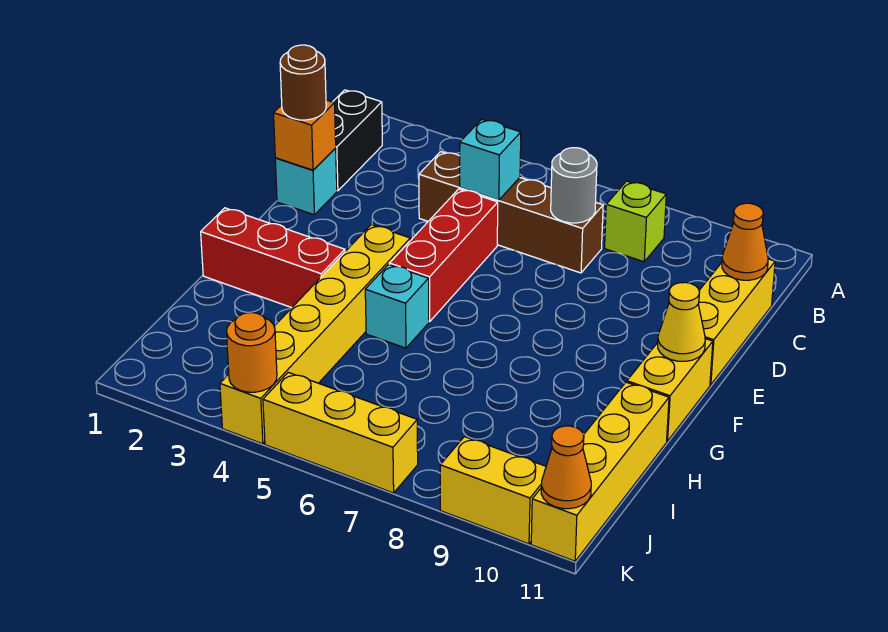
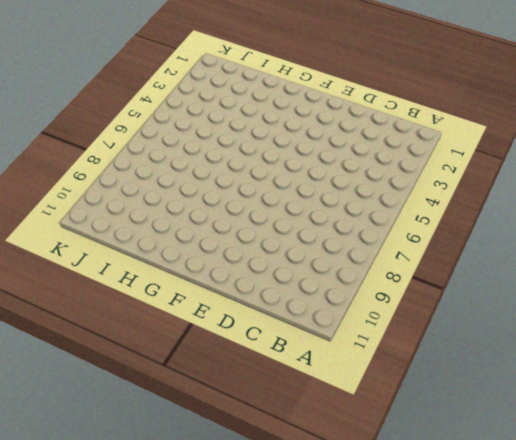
none -> black brick B1:C1 level 1
none -> lime brick B8 level 1
none -> brown brick C4:C7 level 1

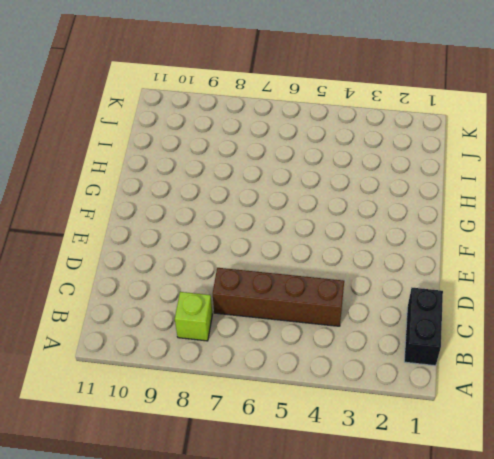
none -> yellow brick C11:E11 level 1
none -> cyan brick D1 level 1
none -> red brick D5:F5 level 1

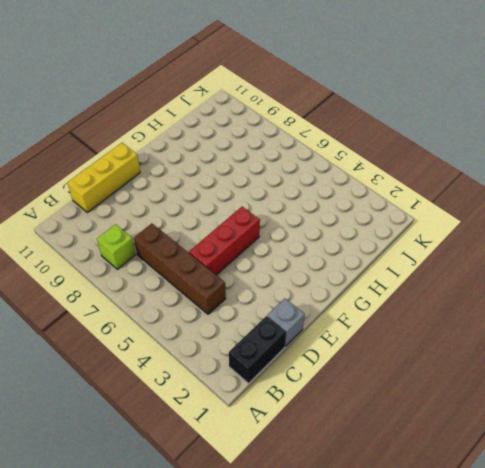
grey brick D1 level 1 -> cyan brick D1 level 1
none -> yellow brick F4:K4 level 1
none -> yellow brick F11:G11 level 1
none -> red brick G1:G3 level 1

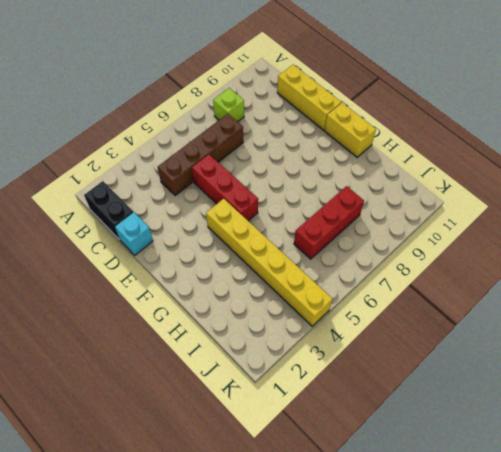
red brick I6:I8 level 1 -> red brick G1:G3 level 1
none -> cyan brick G5 level 1
none -> yellow brick H11:K11 level 1
none -> yellow brick K5:K7 level 1

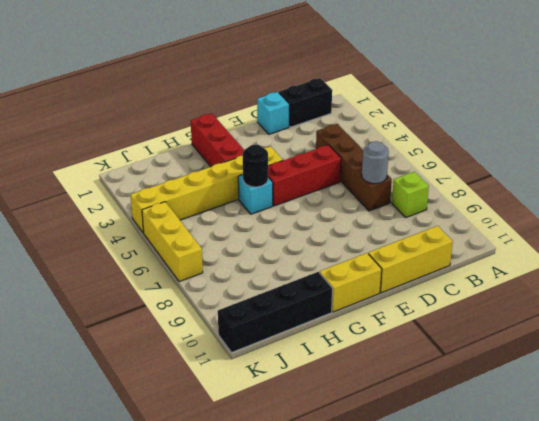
black round brick G5 level 2 -> none
black brick H11:K11 level 1 -> yellow brick H11:K11 level 1
none -> yellow brick K9:K10 level 1
none -> cyan brick C5 level 2
none -> orange cone C11 level 2

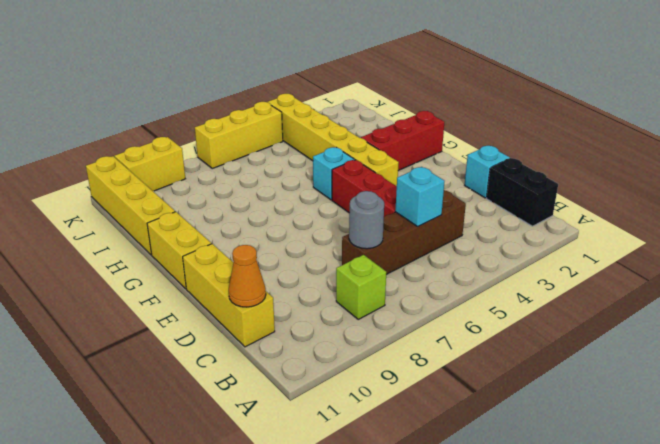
none -> orange brick D1 level 2
none -> yellow cone F11 level 2
none -> orange round brick K4 level 2

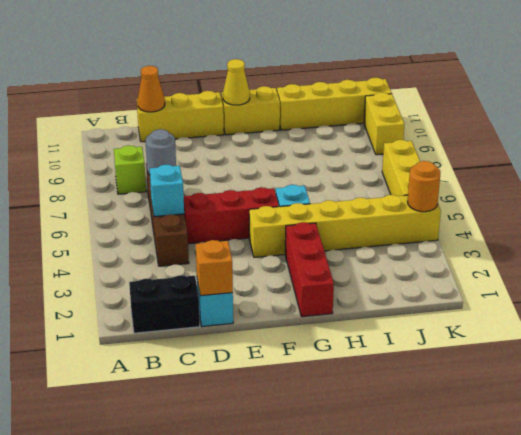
none -> orange cone K11 level 2
none -> brown round brick D1 level 3

